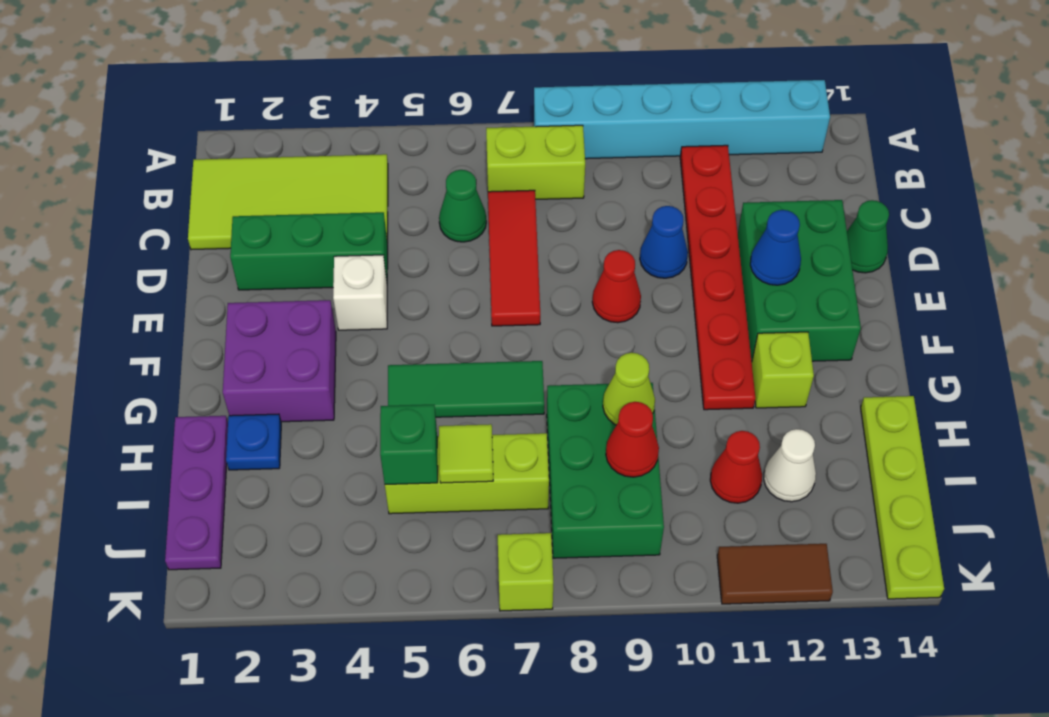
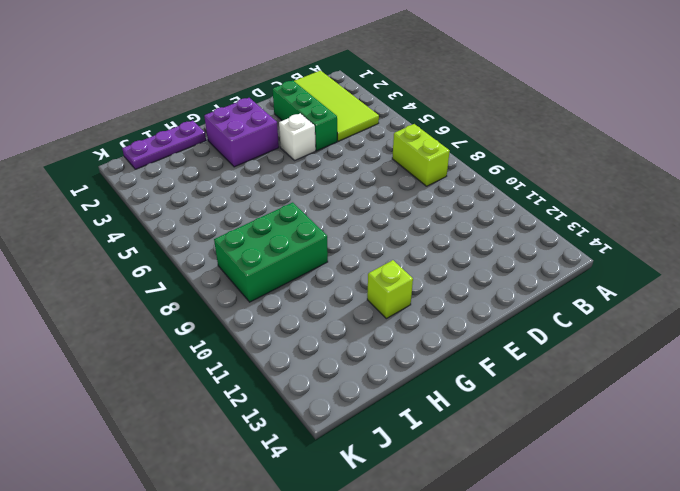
none -> cyan brick A8:A13 level 1
none -> red plate B11:G11 level 1
none -> green cone C6 level 1

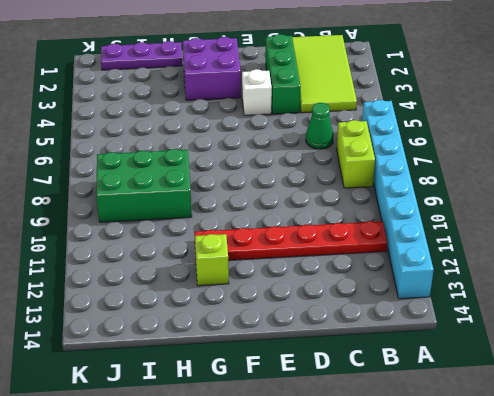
cyan brick A6:A13 level 1 -> cyan brick A8:A13 level 1
none -> red tile C7:E7 level 1
none -> blue cone D10 level 1
none -> green brick D12:F13 level 1

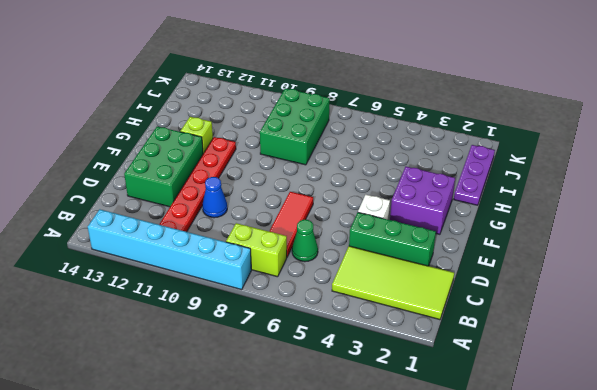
none -> green cone D14 level 1
none -> red cone E9 level 1
none -> green tile G5:G7 level 1

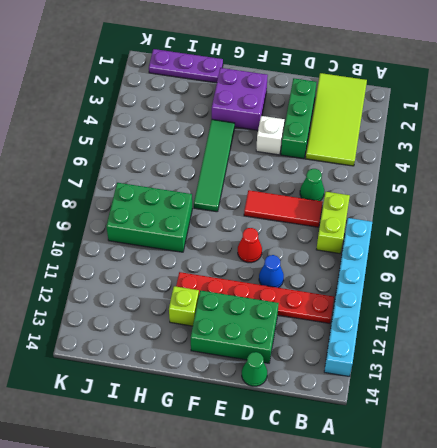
green tile G4:G7 level 1 -> green tile G5:G7 level 1
none -> blue plate H2 level 1
none -> lime plate H14:K14 level 1
none -> lime brick I5:I7 level 1

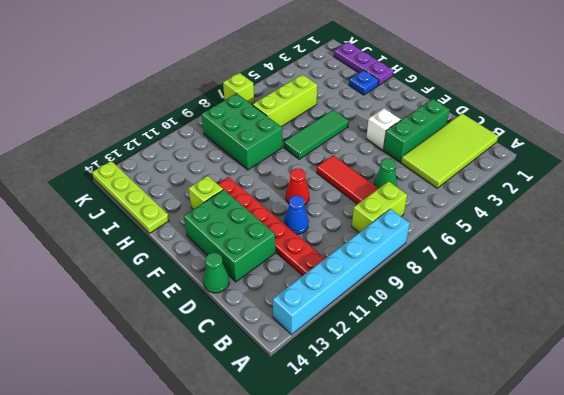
none -> purple brick F2:G3 level 1
none -> red cone I11 level 1
none -> white cone I12 level 1

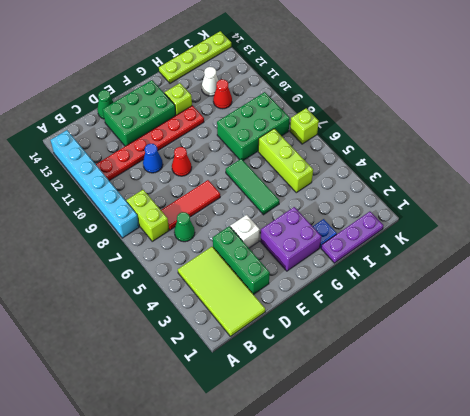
none -> brown tile K11:K12 level 1
none -> blue cone E12 level 2
none -> lime cone H9 level 2

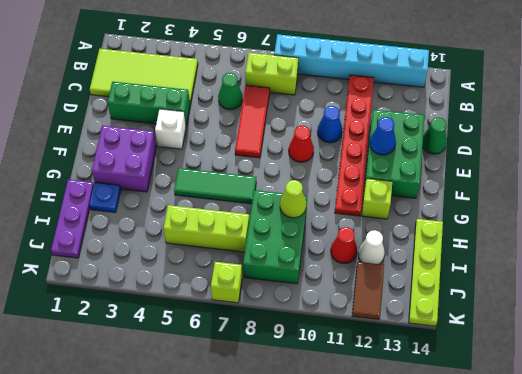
brown tile J12:K12 level 1 -> brown tile K11:K12 level 1
none -> green brick I5 level 2
none -> lime tile I6 level 2
none -> red cone I9 level 2

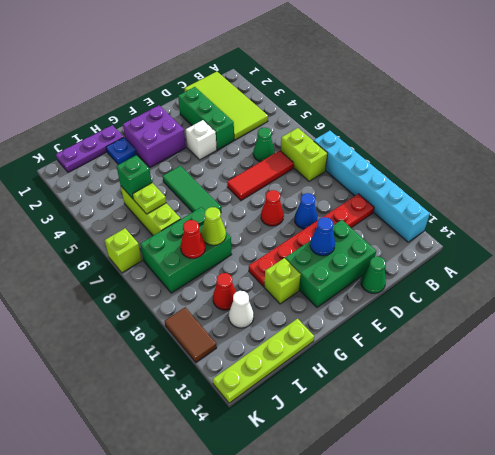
lime plate I6 level 2 -> lime tile I6 level 2

